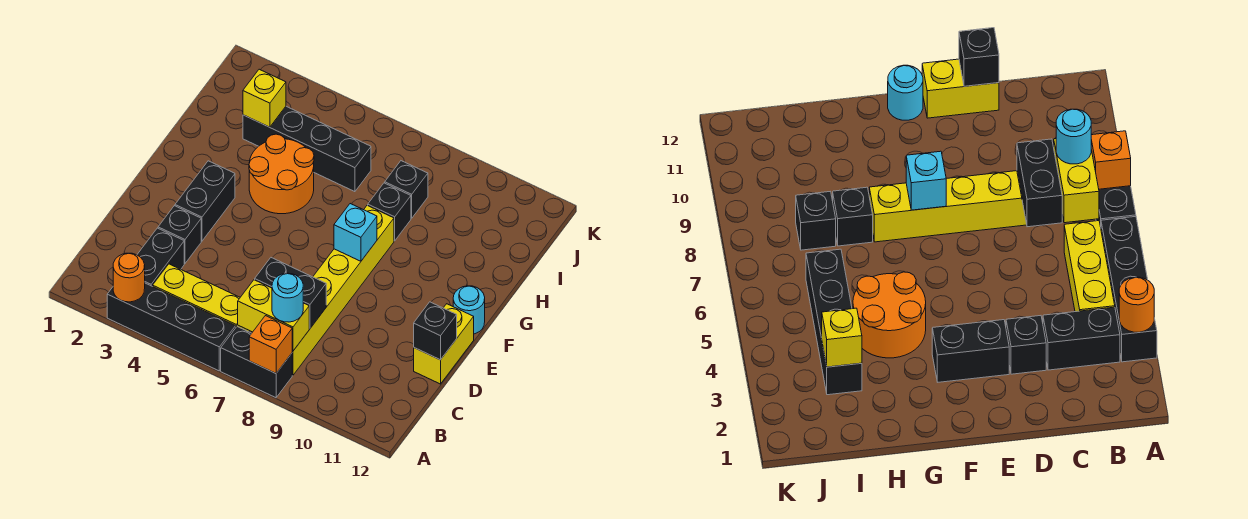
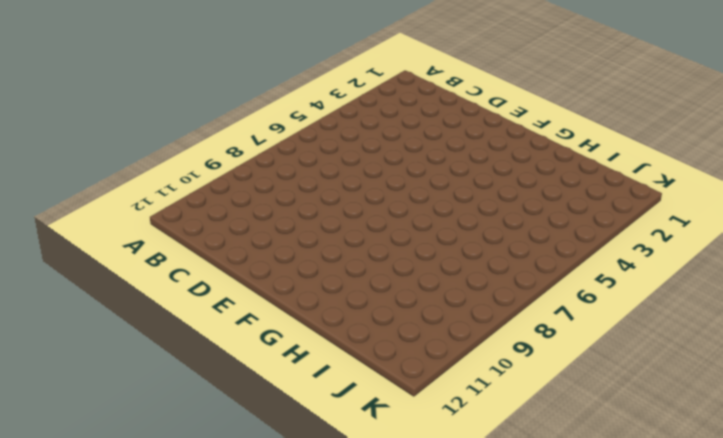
none -> black brick A3:A6 level 1
none -> black brick A7:A8 level 1
none -> black brick B3:C3 level 1

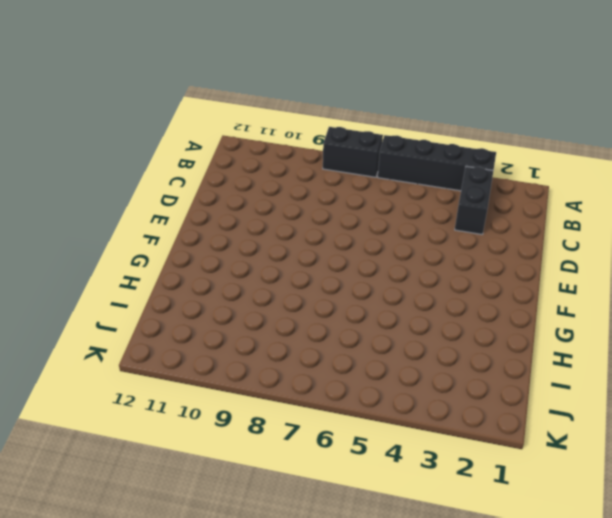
none -> yellow brick B4:B6 level 1
none -> yellow brick B8:G8 level 1
none -> black brick D3 level 1

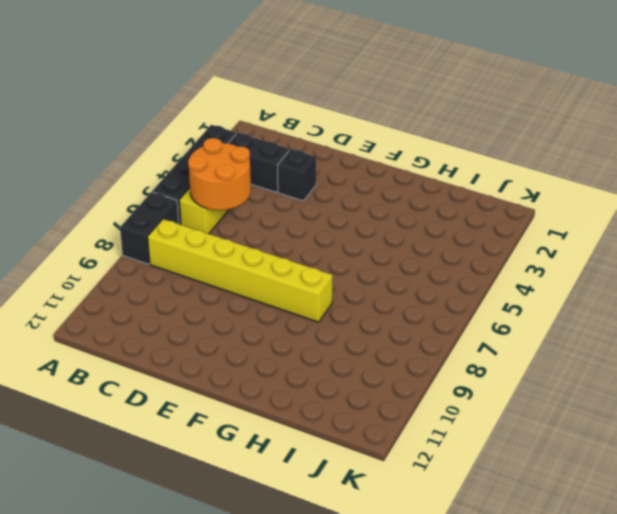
orange round brick B5:C6 level 2 -> orange round brick G4:H5 level 1
none -> yellow brick D12:E12 level 1
none -> black brick E3:F3 level 1
none -> cyan round brick F12 level 1

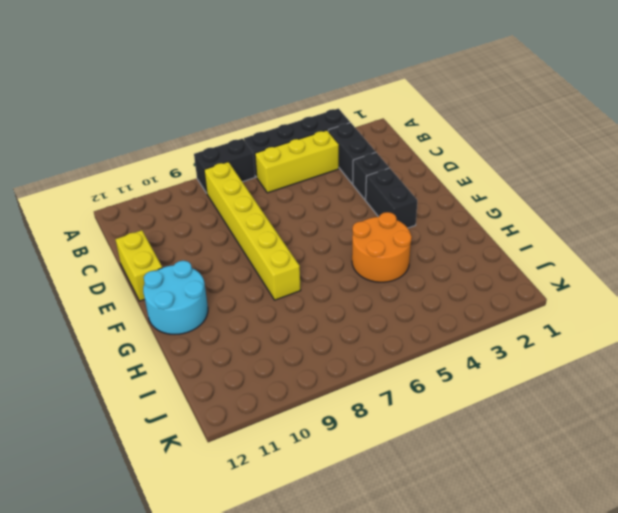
cyan round brick F11:G12 level 1 -> cyan round brick F12 level 1
none -> black brick H8 level 1
none -> black brick I3:I6 level 1
none -> black brick I8 level 1

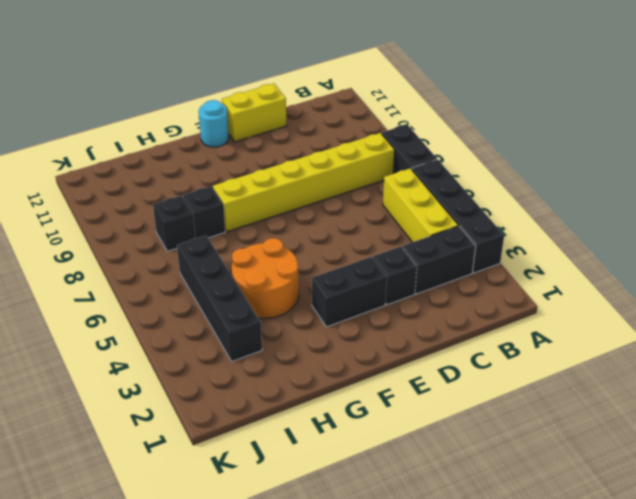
none -> orange round brick A3 level 2
none -> orange brick A8 level 2
none -> yellow brick B7:B8 level 2

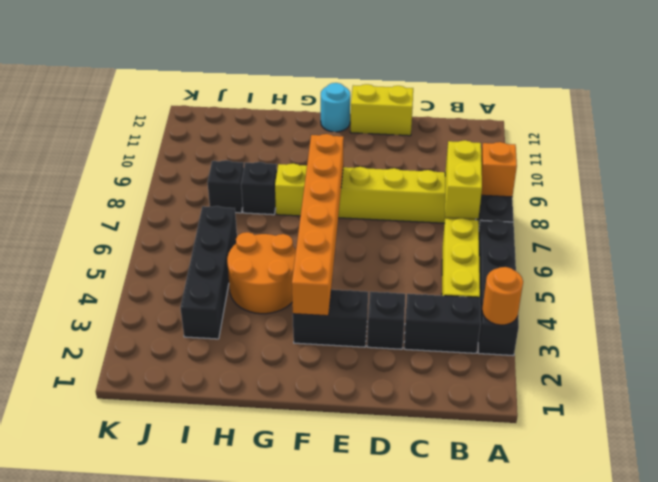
orange brick F3:F8 level 2 -> cyan brick F8 level 2
none -> black brick C7:C8 level 2
none -> black brick D12 level 2
none -> yellow brick I3 level 2

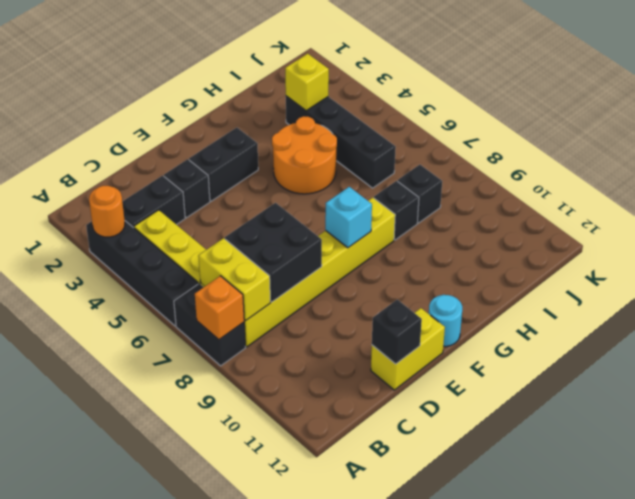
black brick C7:D8 level 2 -> black brick C7:C8 level 2
none -> cyan round brick B8 level 3

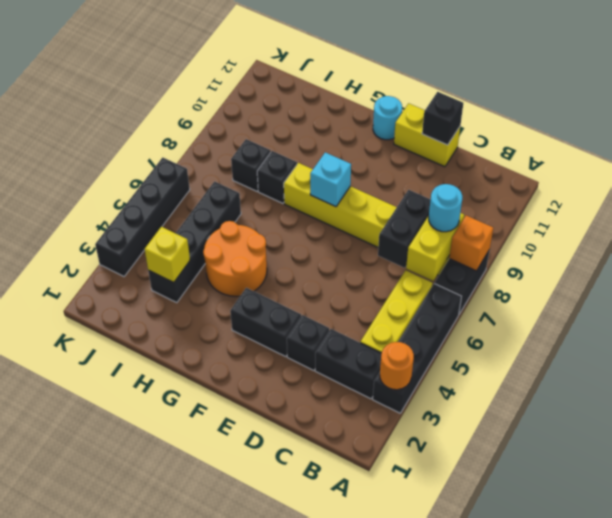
black brick K3:K6 level 1 -> none

